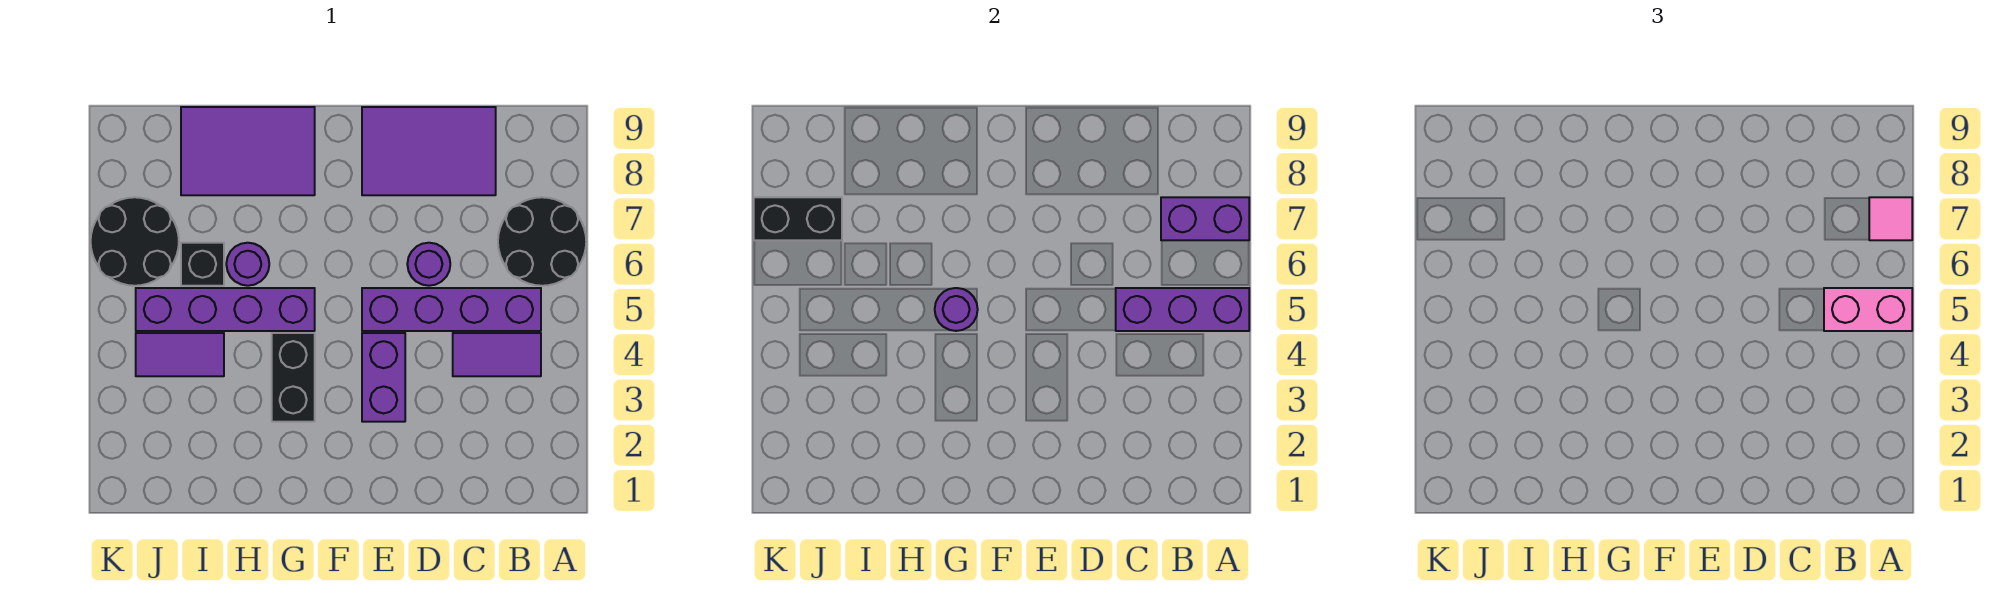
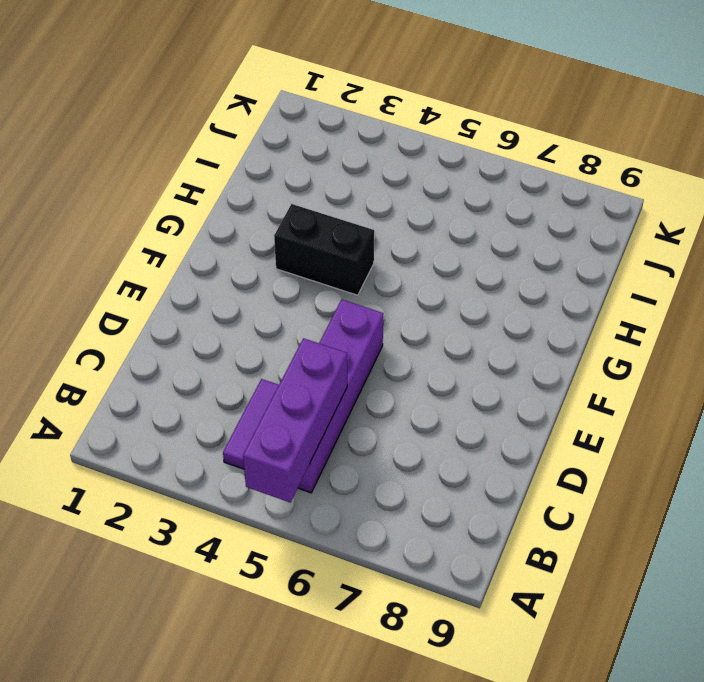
none -> black round brick A6:B7 level 1
none -> purple tile C8:E9 level 1
none -> purple round brick D6 level 1

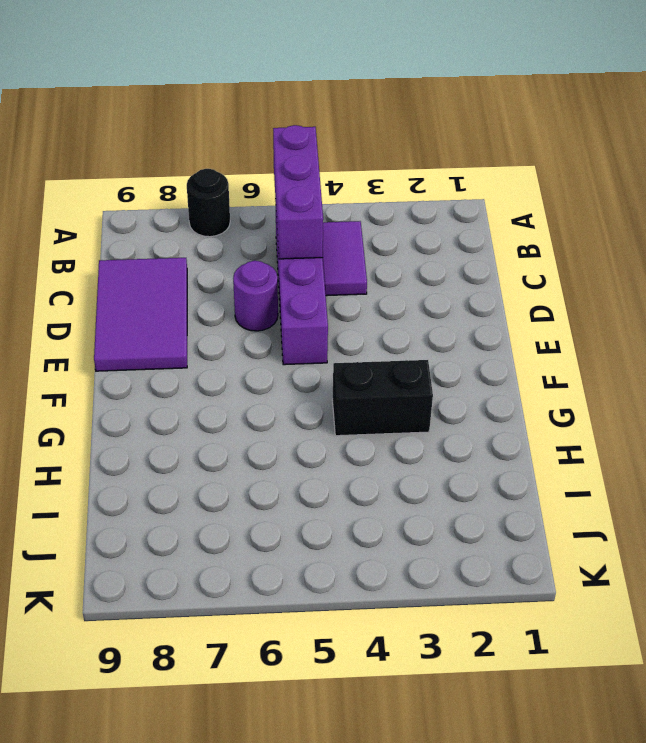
black round brick A7 level 1 -> black round brick A6:B7 level 1
none -> purple brick E3:E4 level 1
none -> purple brick G5:J5 level 1
none -> purple tile G8:I9 level 1

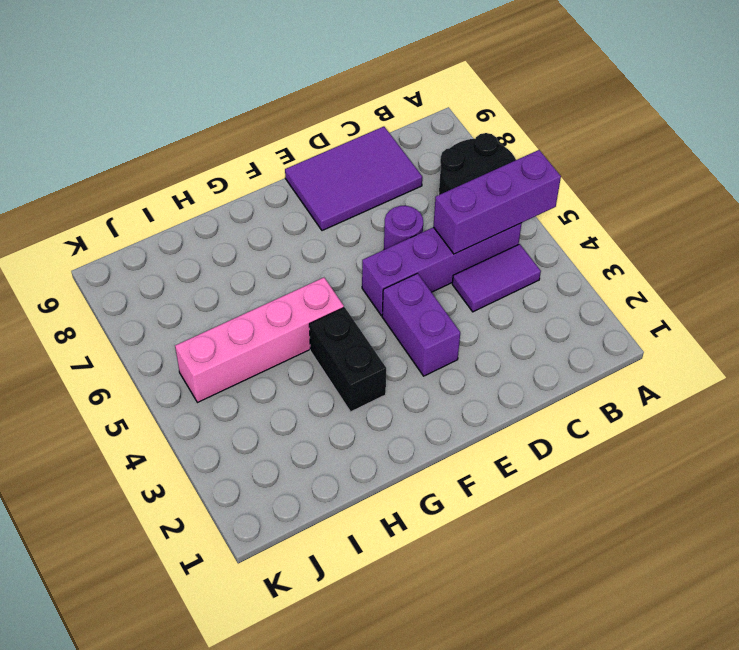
pink brick G5:J5 level 1 -> purple brick G5:J5 level 1
none -> purple tile G8:I9 level 1
none -> purple round brick H6 level 1
none -> purple tile I4:J4 level 1

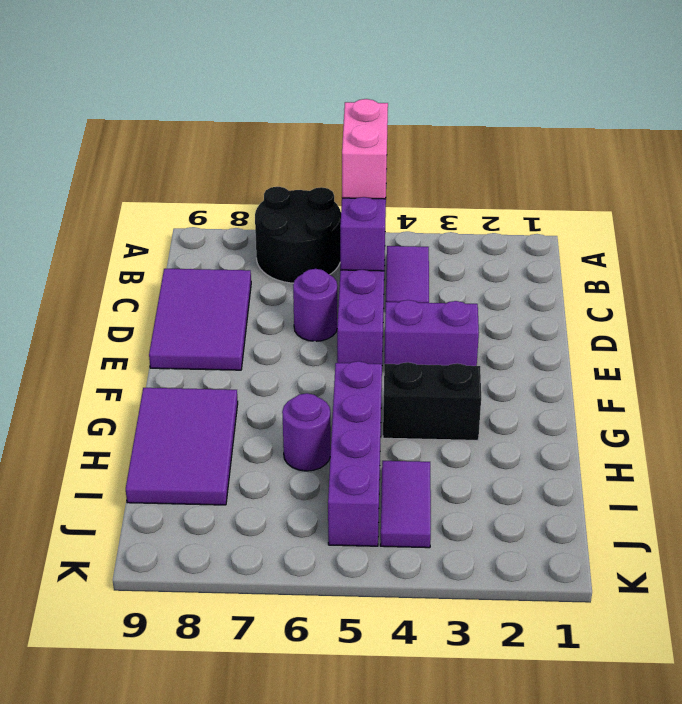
none -> black brick I6 level 1
none -> black round brick J6:K7 level 1
none -> purple brick A7:B7 level 2

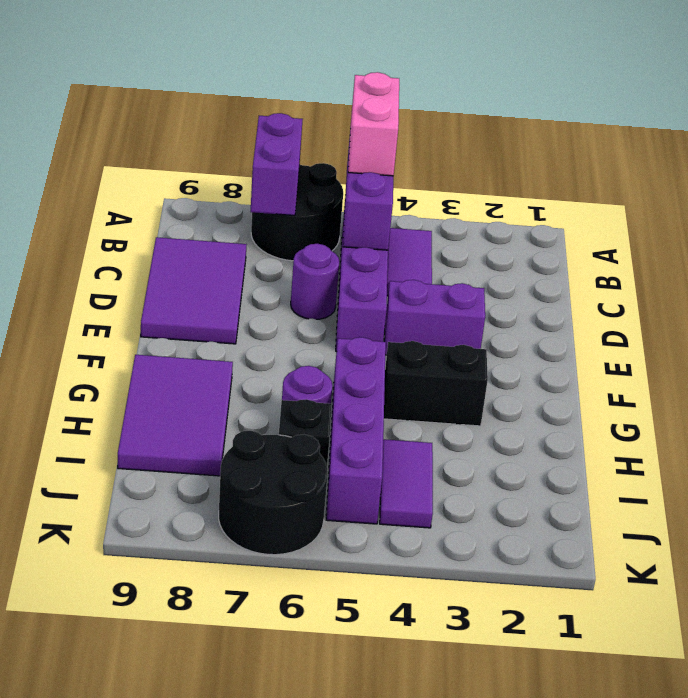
none -> purple round brick G5 level 2
none -> black brick J7:K7 level 2
none -> pink tile A7 level 3

